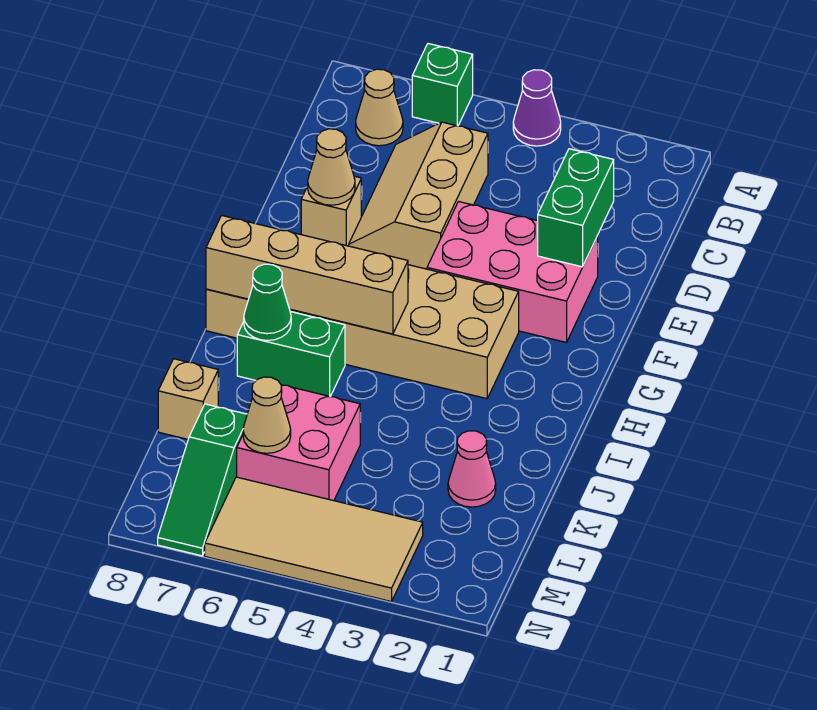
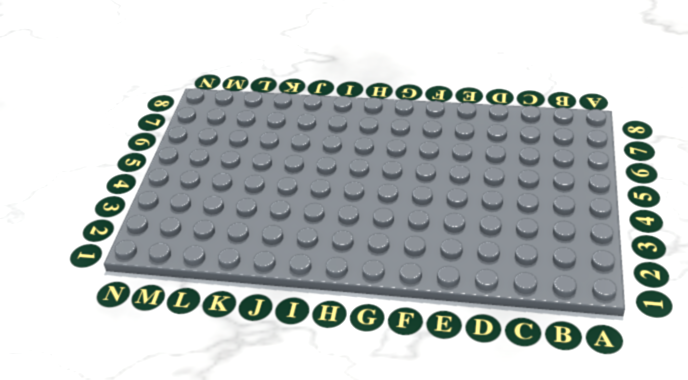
none -> purple cone A4 level 1
none -> green brick A6 level 1
none -> tan cone B7 level 1

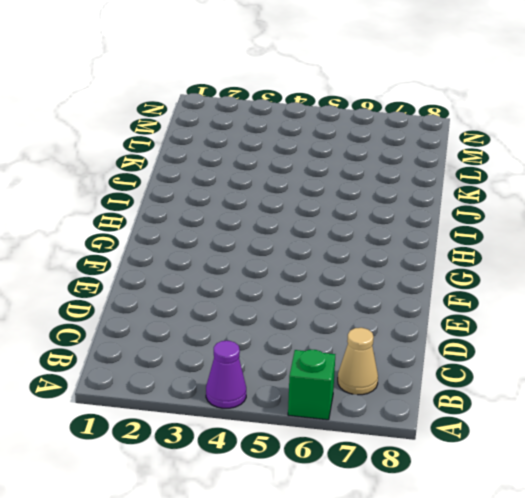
none -> tan slope C5:E6 level 1 top 5
none -> pink brick E2:F4 level 1
none -> tan brick E7 level 1

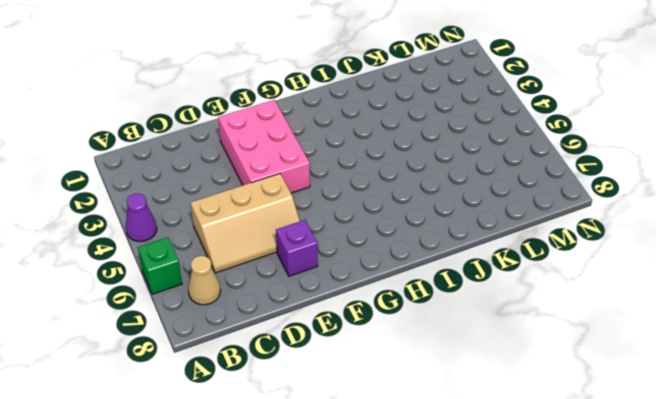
purple brick E7 level 1 -> tan brick E7 level 1
none -> tan brick G3:H8 level 1
none -> green brick I6:I7 level 1
none -> pink cone K2 level 1

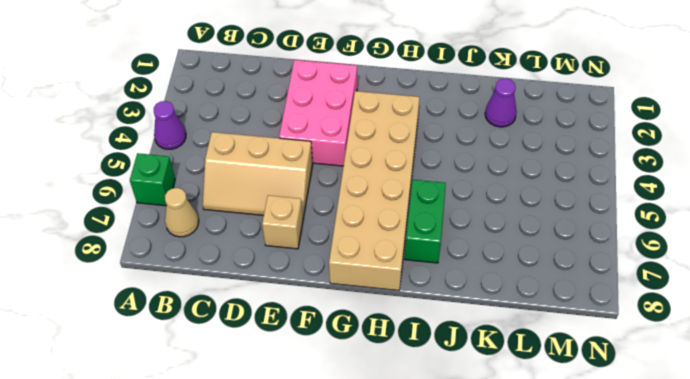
purple cone K2 level 1 -> pink cone K2 level 1
none -> pink brick K5:L6 level 1
none -> tan brick K8 level 1
none -> green slope L7:N7 level 1 top L

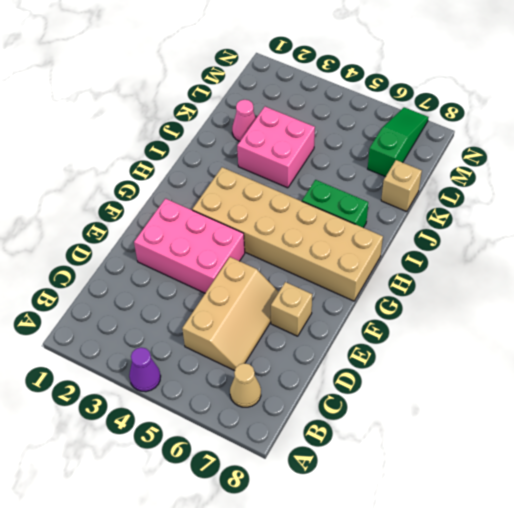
pink brick J3:K4 level 1 -> pink brick K5:L6 level 1
none -> green brick A6 level 1
none -> tan tile M3:N6 level 1
none -> green brick D2:E2 level 2

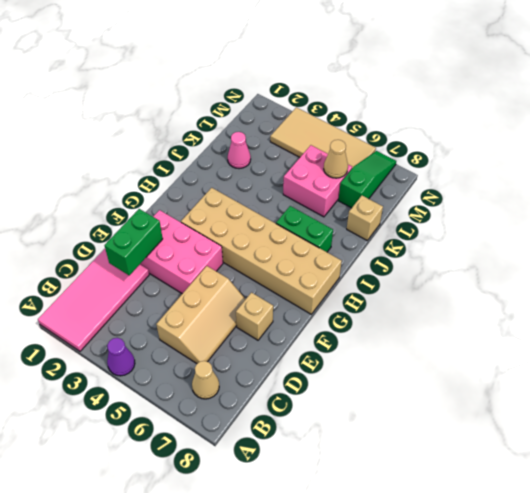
pink tile A1:D2 level 1 -> none
none -> green brick A6 level 1
none -> tan cone E7 level 2
none -> tan brick H5:H8 level 2

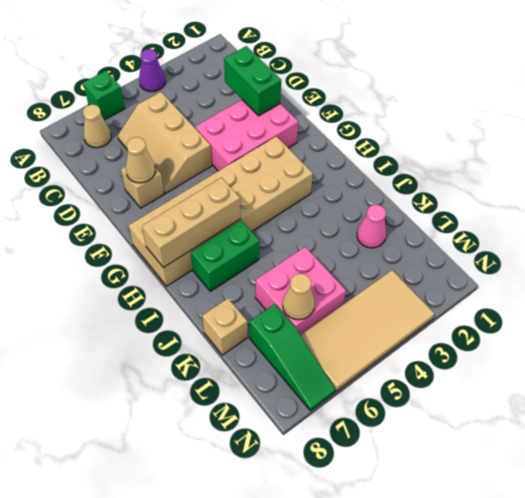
tan brick H6:H8 level 2 -> tan brick H5:H8 level 2
none -> green cone I7 level 2

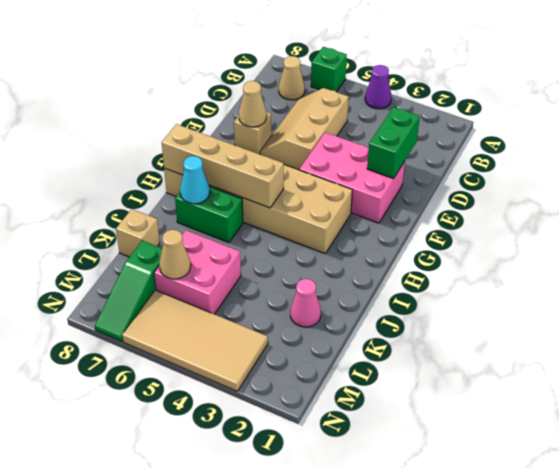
cyan cone I7 level 2 -> green cone I7 level 2

